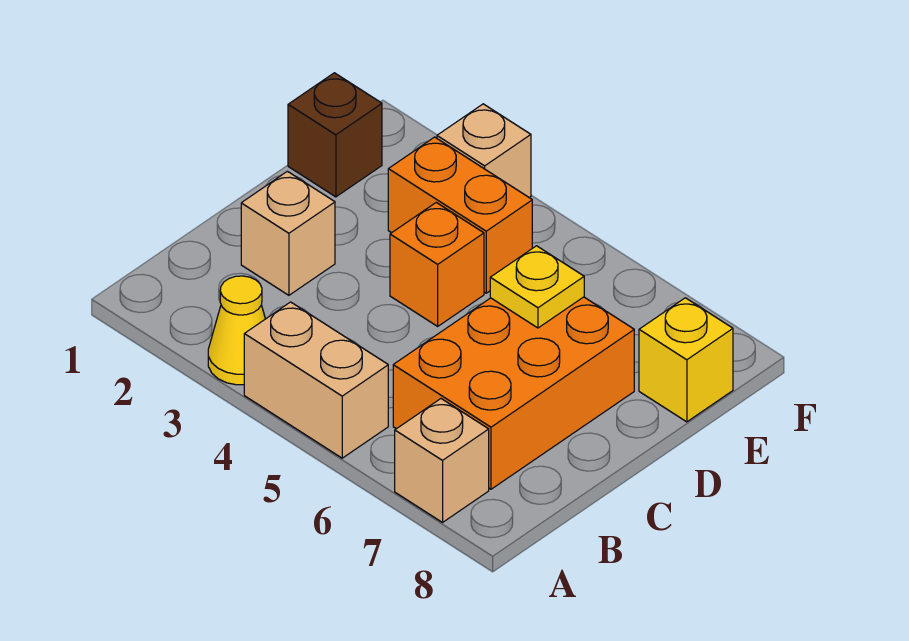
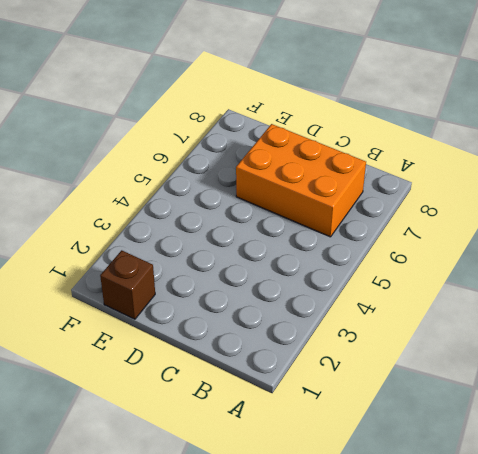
none -> yellow cone A3 level 1
none -> tan brick A4:A5 level 1

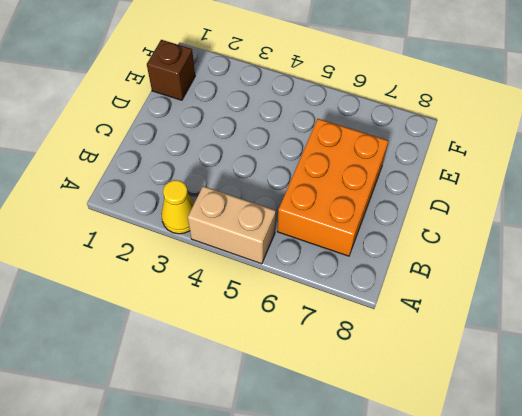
none -> tan brick A7 level 1
none -> tan brick C2 level 1

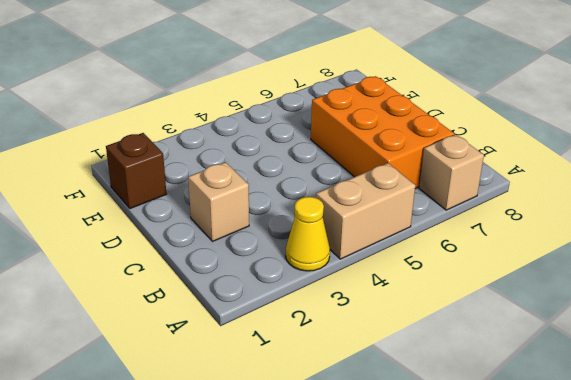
none -> orange brick D4 level 1
none -> orange brick E3:E4 level 1

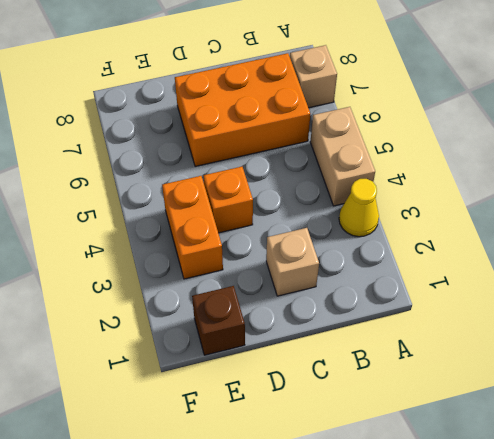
none -> yellow brick E8 level 1
none -> tan brick F3 level 1

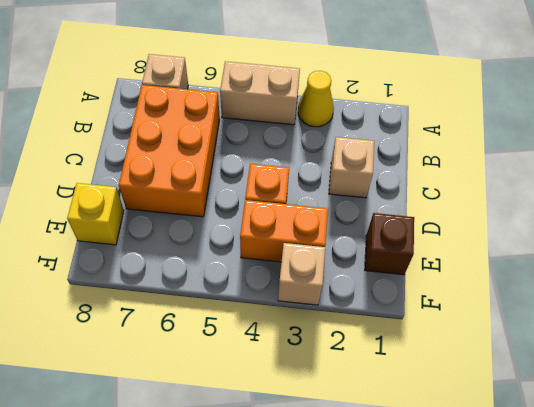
none -> yellow plate D6 level 2

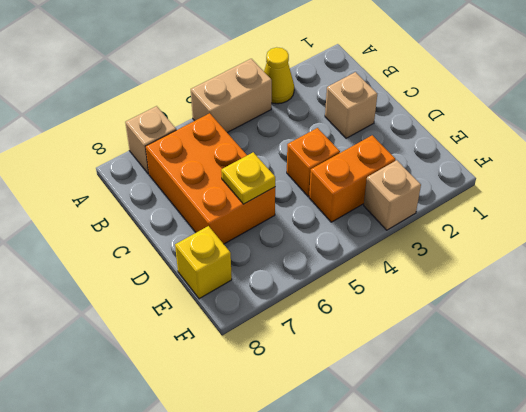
none -> brown brick E1 level 1

